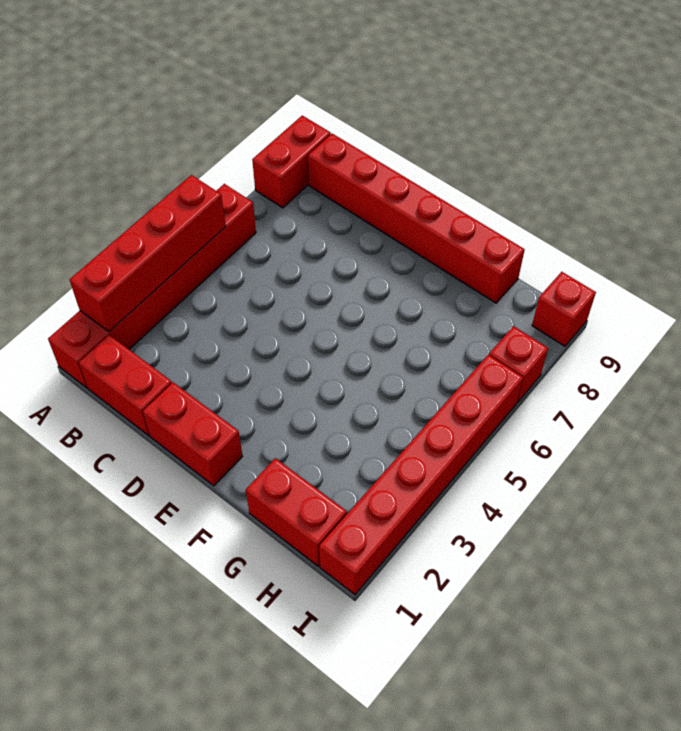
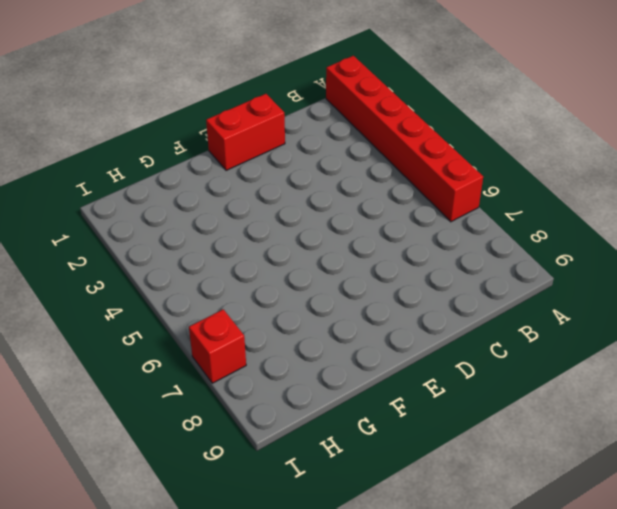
none -> red brick A8:A9 level 1
none -> red brick B1:C1 level 1

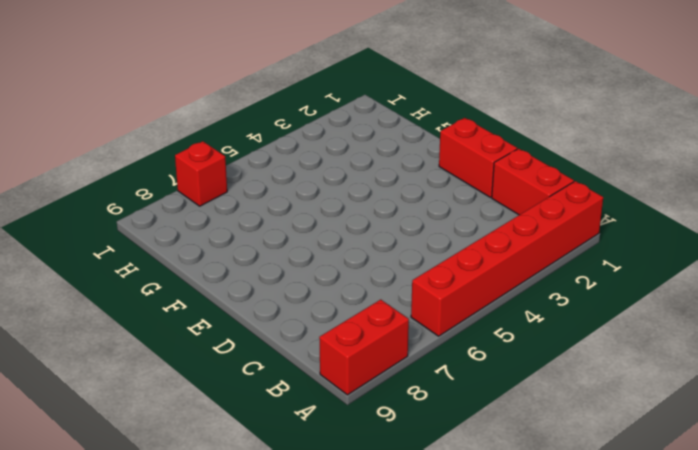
none -> red brick B9:G9 level 1
none -> red brick G1:H1 level 1

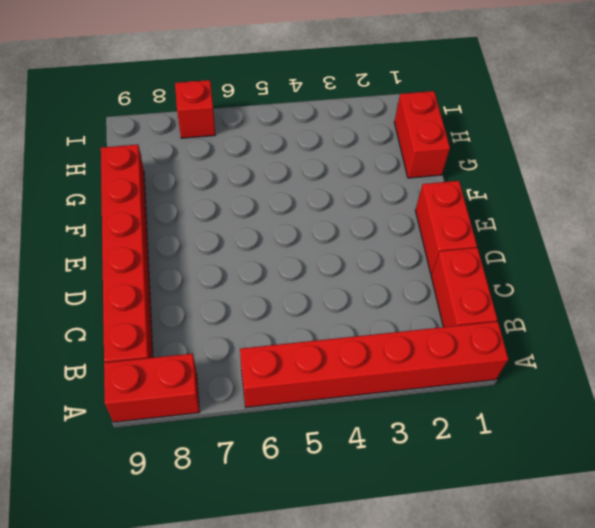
none -> red brick I1:I6 level 1
none -> red brick I9 level 1

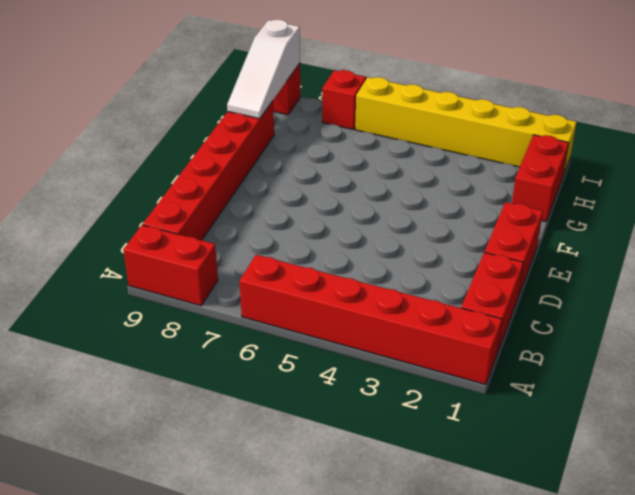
white slope G9:I9 level 2 top I -> none
yellow brick I1:I6 level 1 -> red brick I1:I6 level 1
none -> red brick A2:A5 level 2

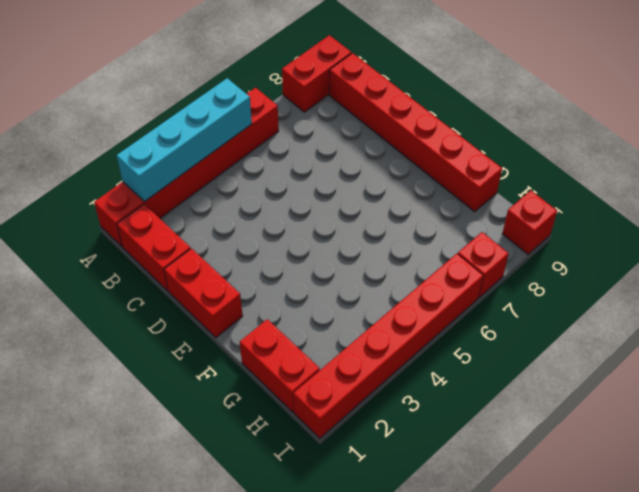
cyan brick A2:A5 level 2 -> red brick A2:A5 level 2

